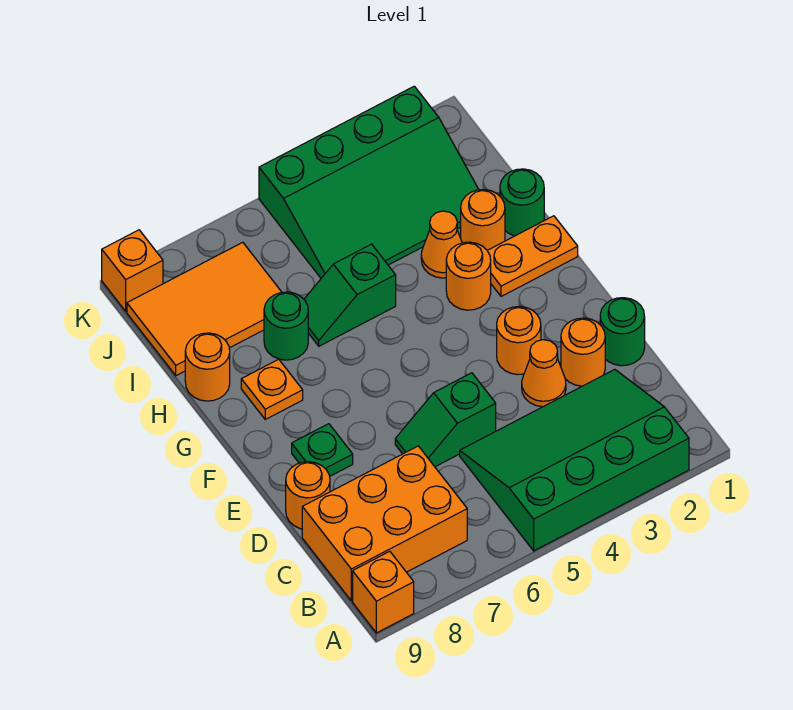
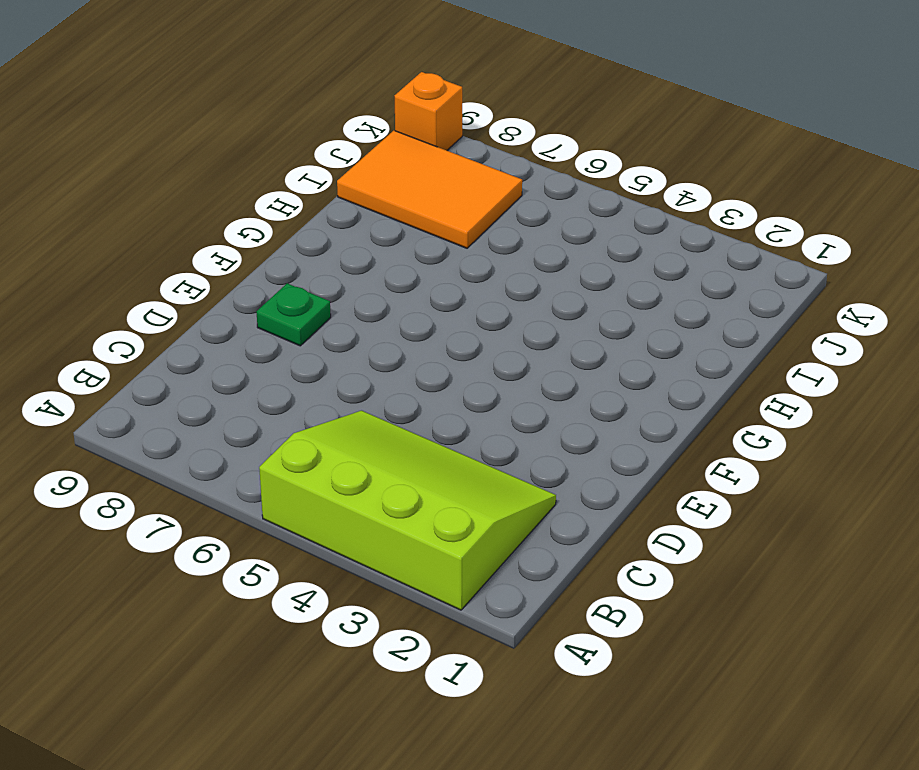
lime slope A2:C5 level 1 top A -> green slope A2:C5 level 1 top A
none -> orange brick A9 level 1
none -> orange brick B7:C9 level 1
none -> green round brick D1 level 1

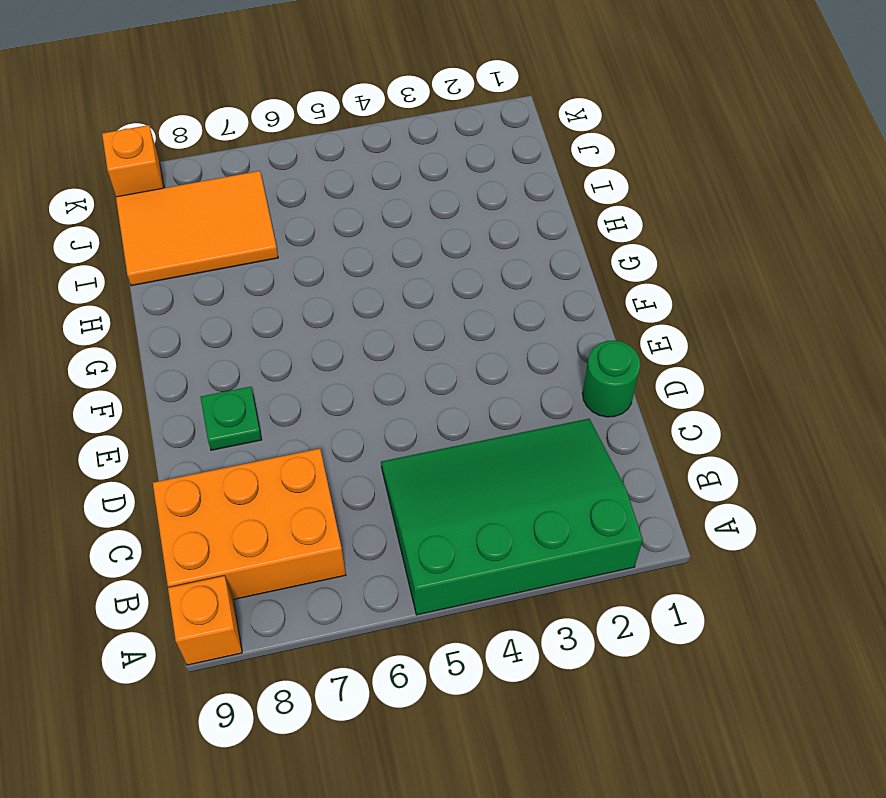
none -> orange round brick D2 level 1
none -> orange cone D3 level 1
none -> green slope D5:D6 level 1 top 5

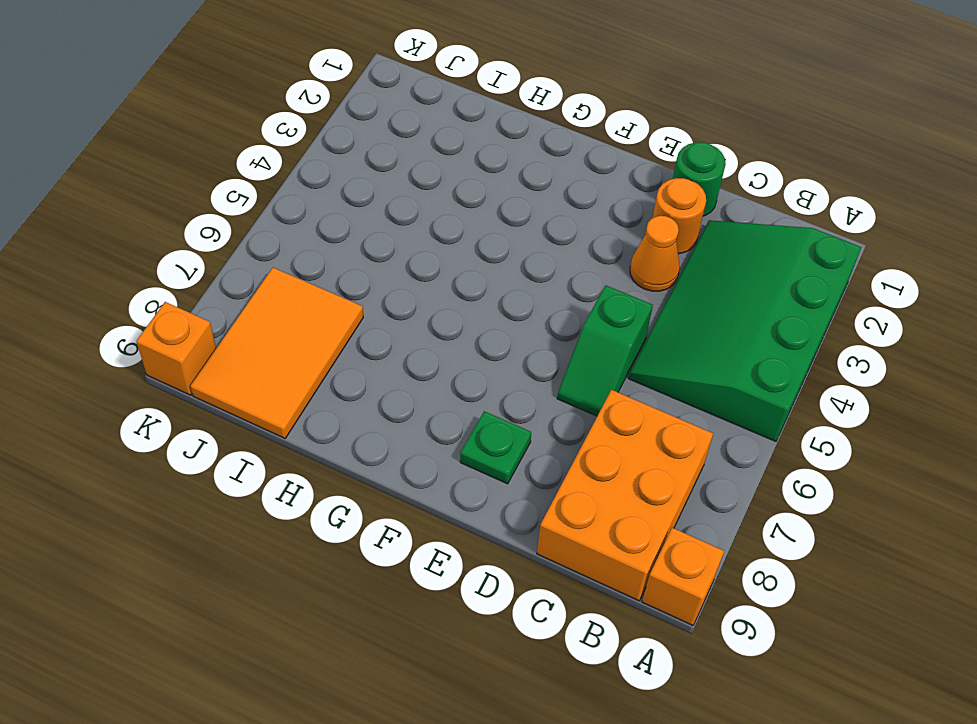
none -> orange round brick D9 level 1
none -> orange round brick E3 level 1
none -> orange plate G1:G2 level 1

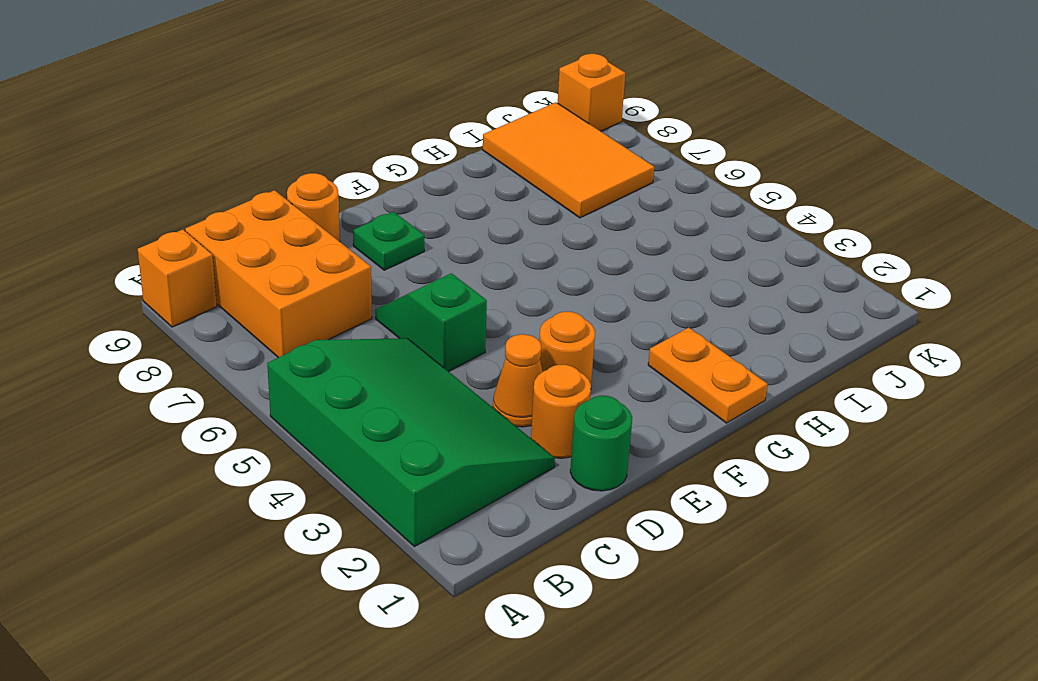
none -> orange round brick G3 level 1
none -> orange plate G8 level 1
none -> green round brick H1 level 1

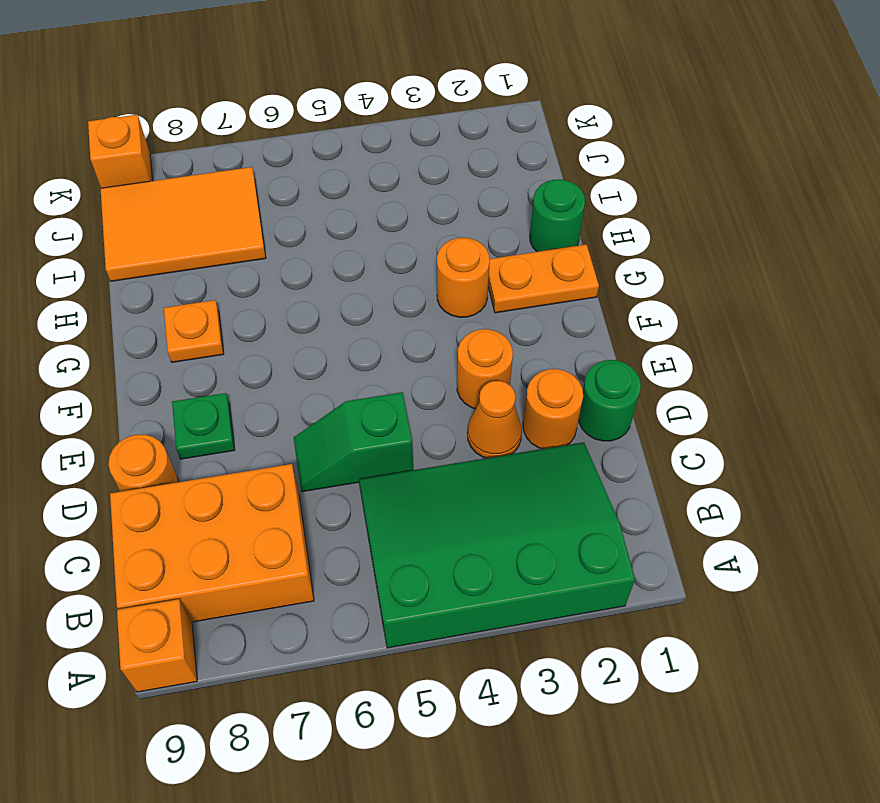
none -> orange round brick H2 level 1
none -> orange cone H3 level 1
none -> green slope H5:H6 level 1 top 5

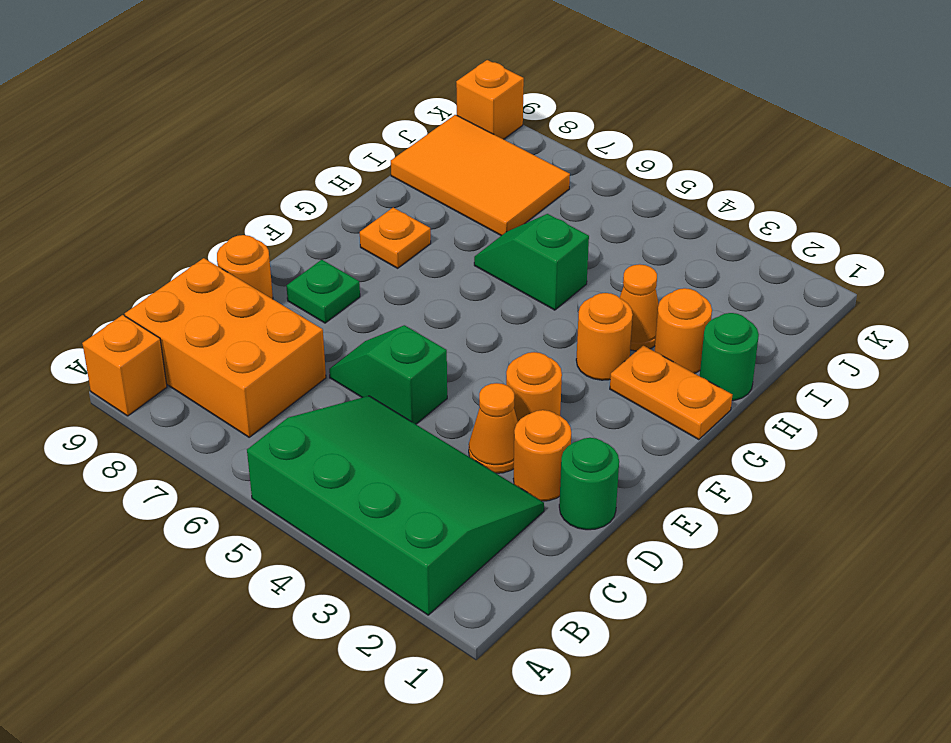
none -> green round brick H7 level 1
none -> orange round brick H9 level 1
none -> green slope I2:K5 level 1 top K

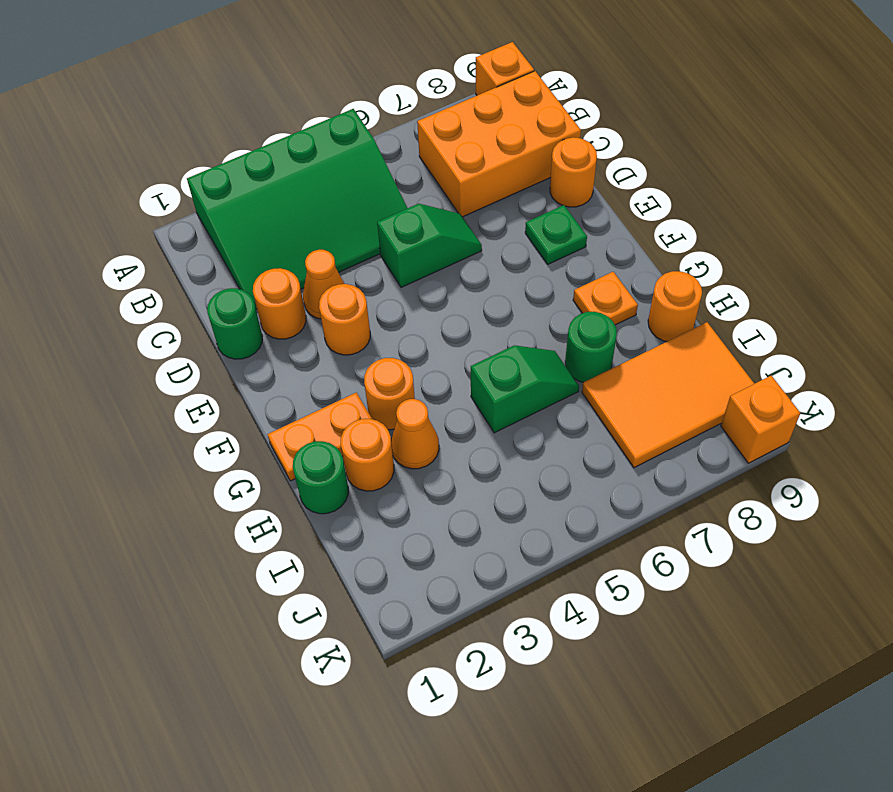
none -> green slope I2:K5 level 1 top K

